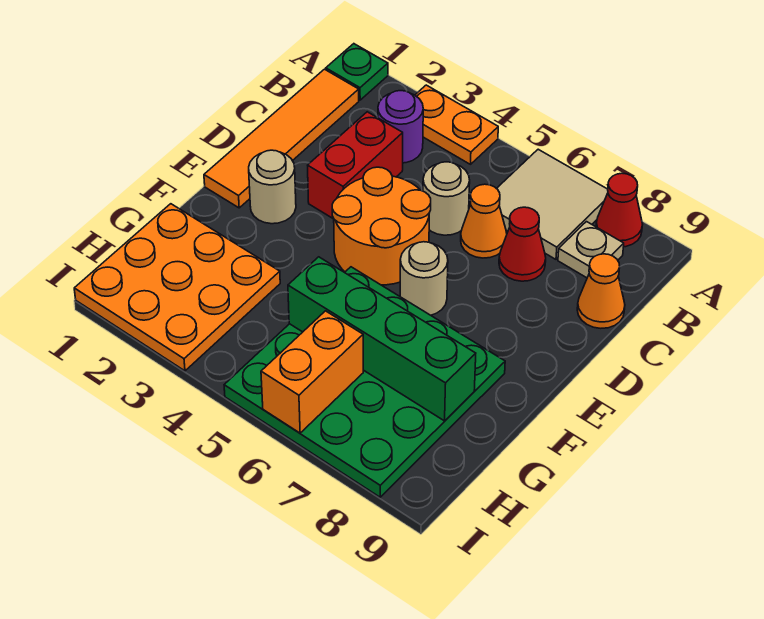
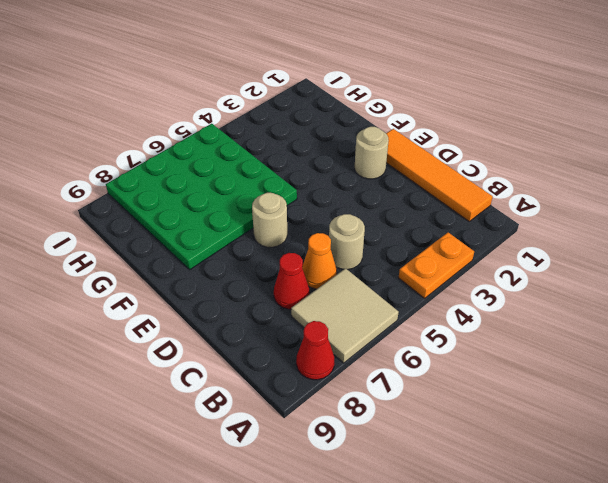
none -> green plate A1 level 1
none -> purple round brick B3 level 1
none -> tan plate B8 level 1

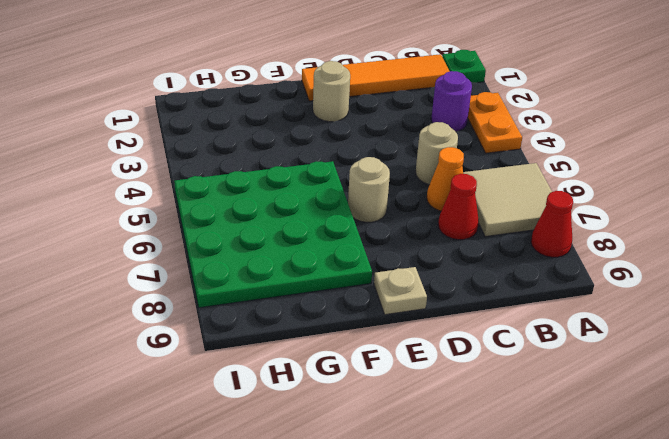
tan plate E9 level 1 -> tan plate B8 level 1
none -> red brick C3:D3 level 1
none -> orange cone C9 level 1
none -> orange round brick D4:E5 level 1

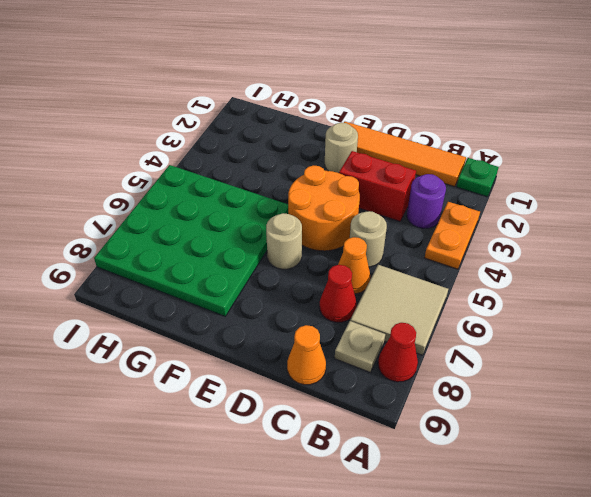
none -> orange plate G1:I3 level 1
none -> green brick G5:G8 level 2
none -> orange brick H6:I6 level 2

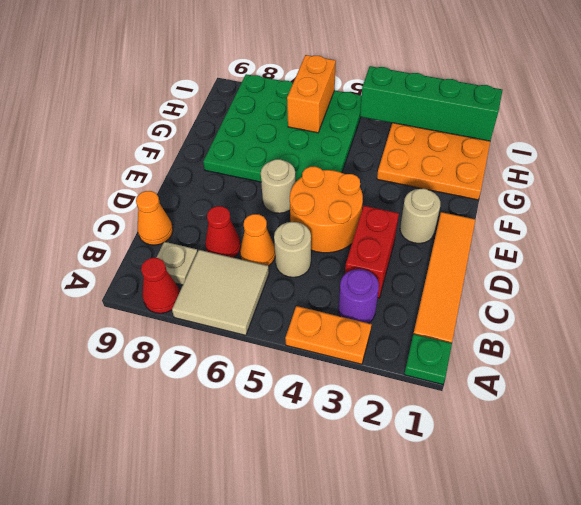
green brick I1:I4 level 2 -> green brick G5:G8 level 2

